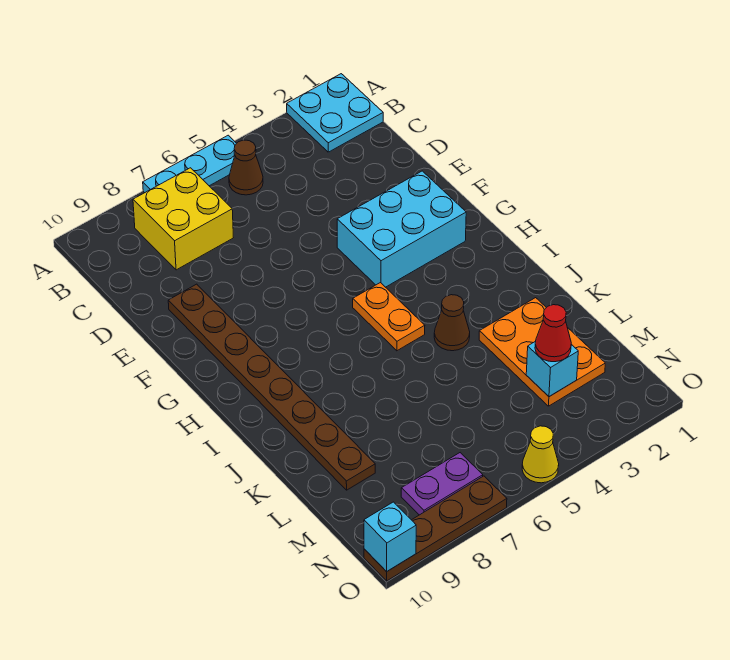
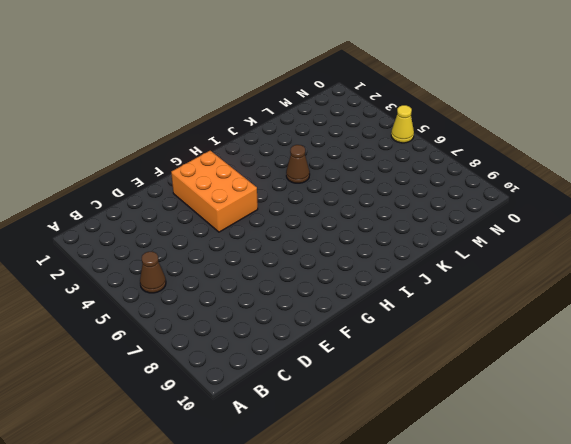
orange brick F2:G4 level 1 -> cyan brick F2:G4 level 1
none -> cyan plate A1:B2 level 1
none -> cyan plate A5:A7 level 1
none -> yellow brick B7:C8 level 1

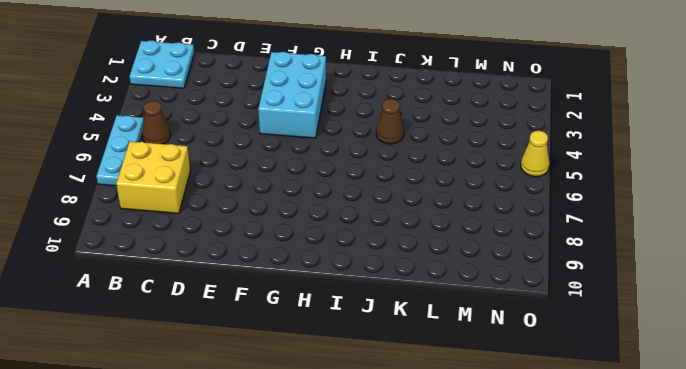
none -> brown plate E9:L9 level 1
none -> orange plate H5:I5 level 1
none -> orange plate K2:M3 level 1

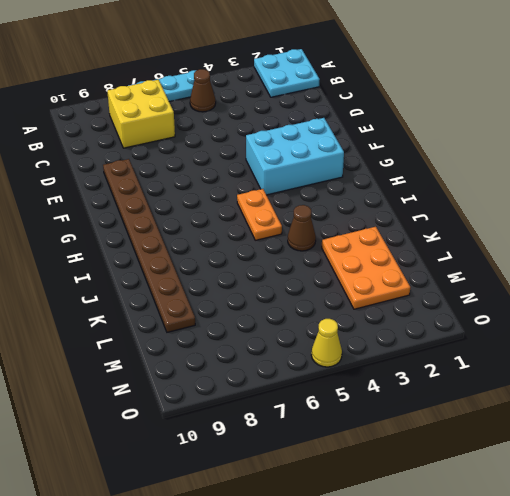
none -> purple plate N7:N8 level 1
none -> brown plate O7:O10 level 1
none -> cyan brick M3 level 2

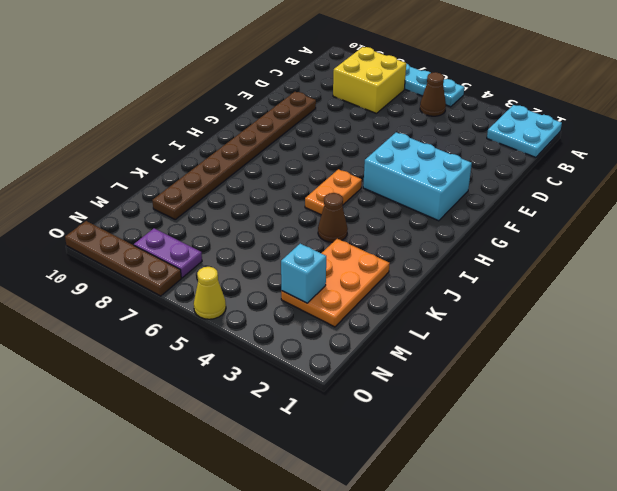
none -> cyan brick O10 level 2
none -> red cone M3 level 3

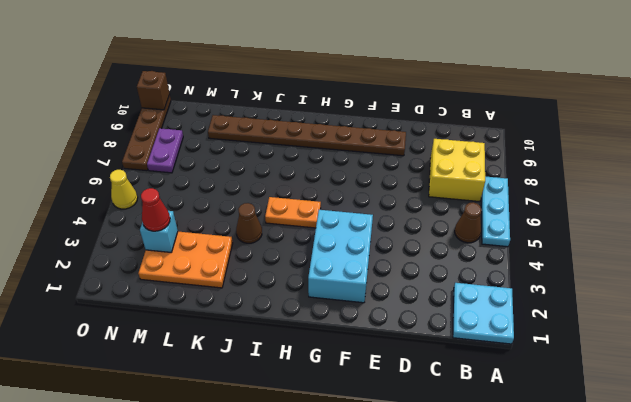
brown brick O10 level 2 -> cyan brick O10 level 2

